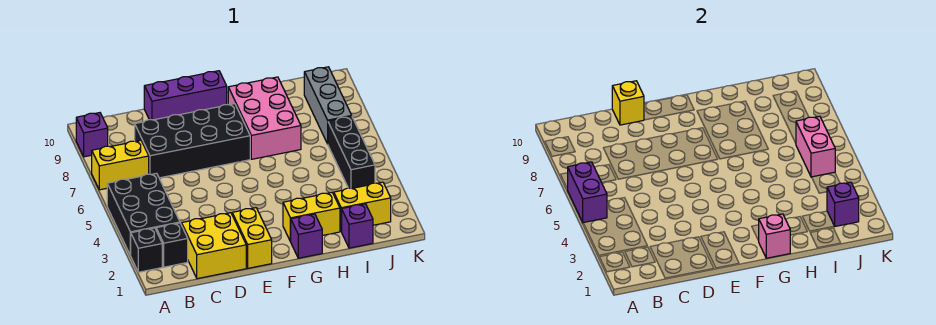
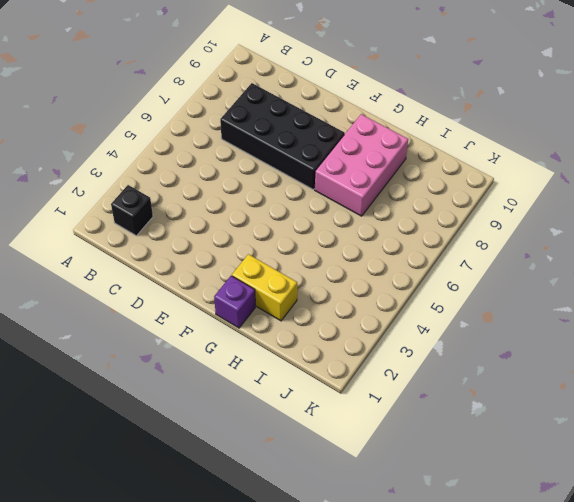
none -> black brick A2 level 1
none -> black brick A3:B5 level 1
none -> yellow brick A7:B7 level 1

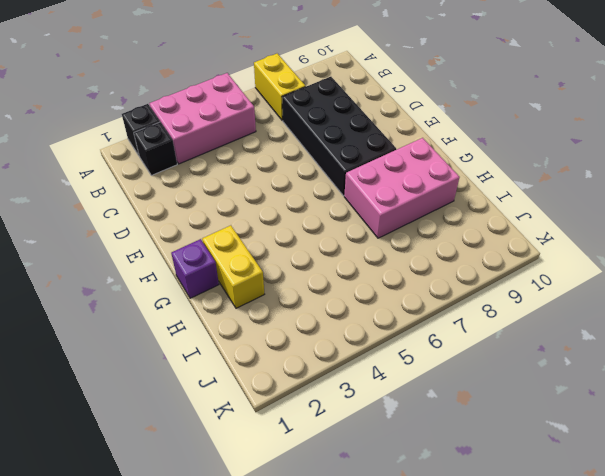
pink brick A3:B5 level 1 -> black brick A3:B5 level 1
none -> purple brick A9 level 1
none -> yellow brick C1:D2 level 1
none -> purple brick D10:F10 level 1

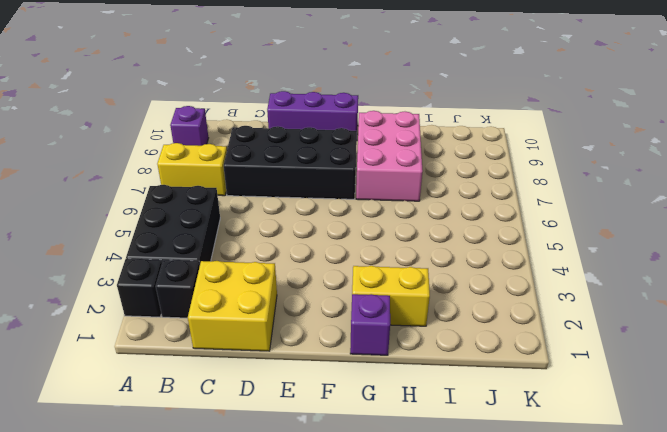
none -> yellow brick E1:E2 level 1
none -> purple brick I1 level 1
none -> yellow brick I2:J2 level 1

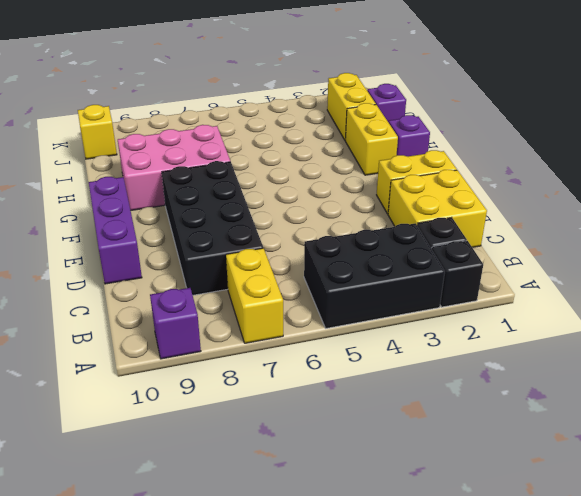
yellow brick J10 level 1 -> yellow brick D10 level 2
none -> black brick J4:J6 level 1
none -> grey brick J7:J9 level 1
none -> purple brick A5:A6 level 2

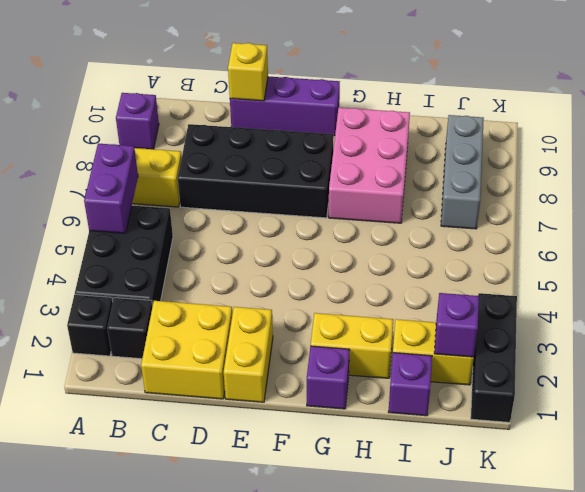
black brick K1:K3 level 1 -> black brick J4:J6 level 1
none -> pink brick G1 level 2
none -> pink brick J5:J6 level 2

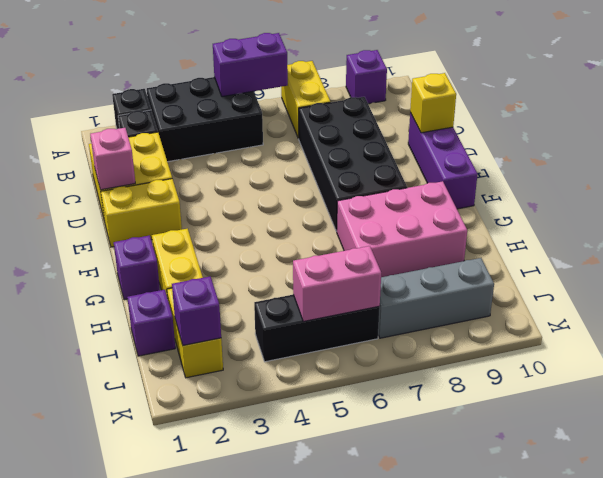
pink brick D1 level 2 -> pink brick G1 level 2

